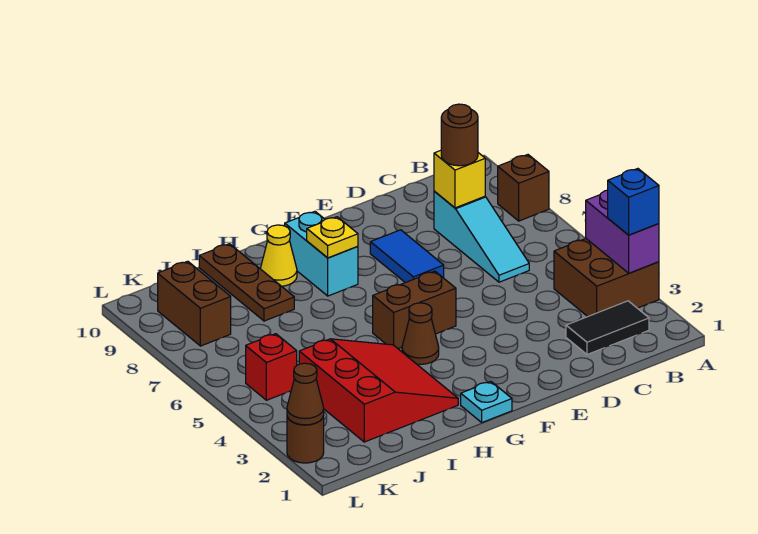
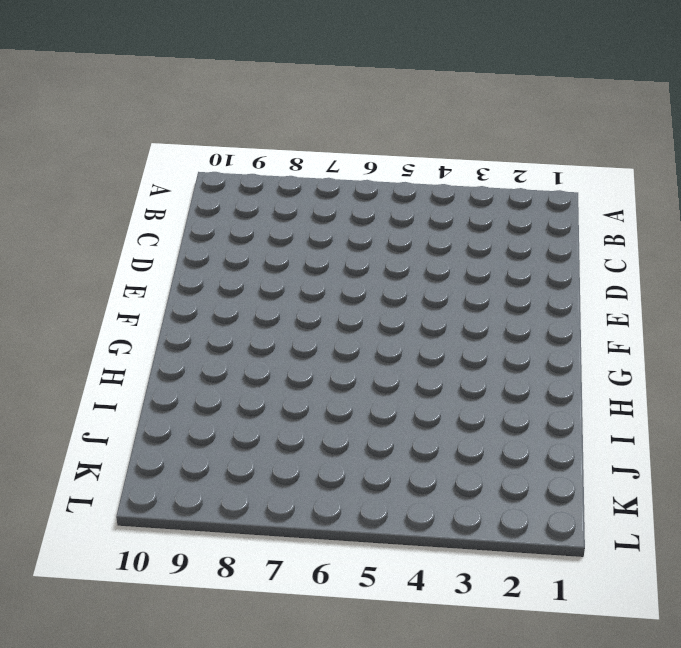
none -> brown brick A3:B4 level 1
none -> brown brick A8 level 1
none -> black tile B2:C2 level 1

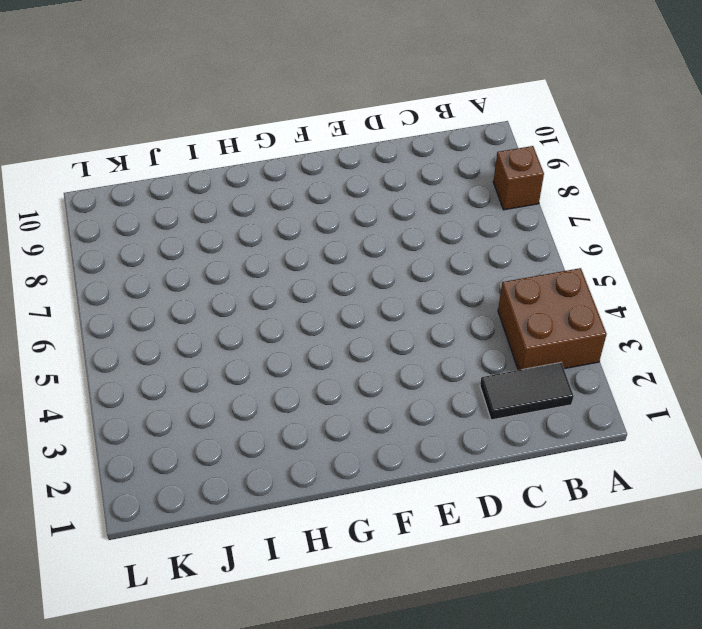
none -> cyan slope C6:C8 level 1 top 8
none -> blue tile E7:E8 level 1
none -> brown brick F5:G5 level 1

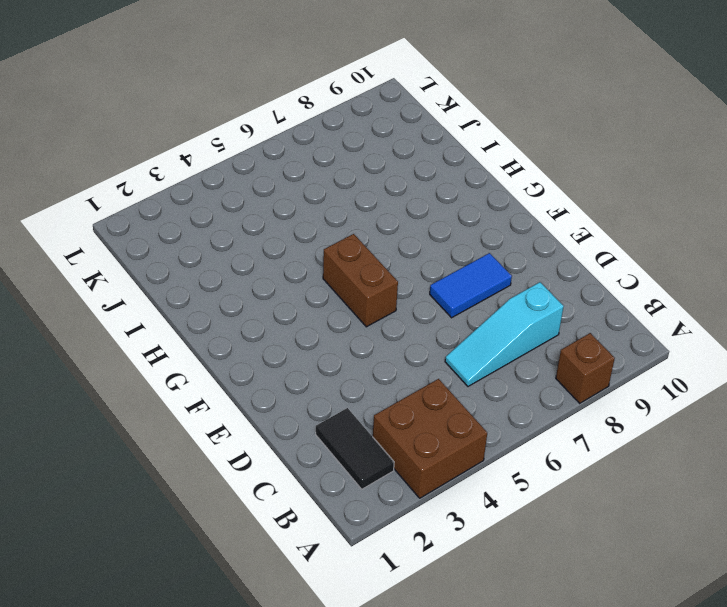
none -> cyan plate G1 level 1
none -> brown cone G4 level 1
none -> cyan brick G8:G9 level 1

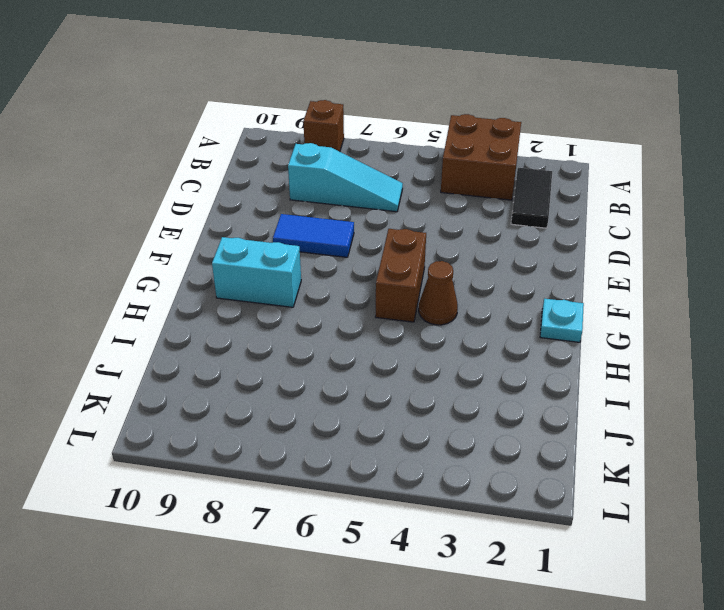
none -> red slope H2:J4 level 1 top J
none -> yellow cone H9 level 1
none -> brown plate I8:I10 level 1

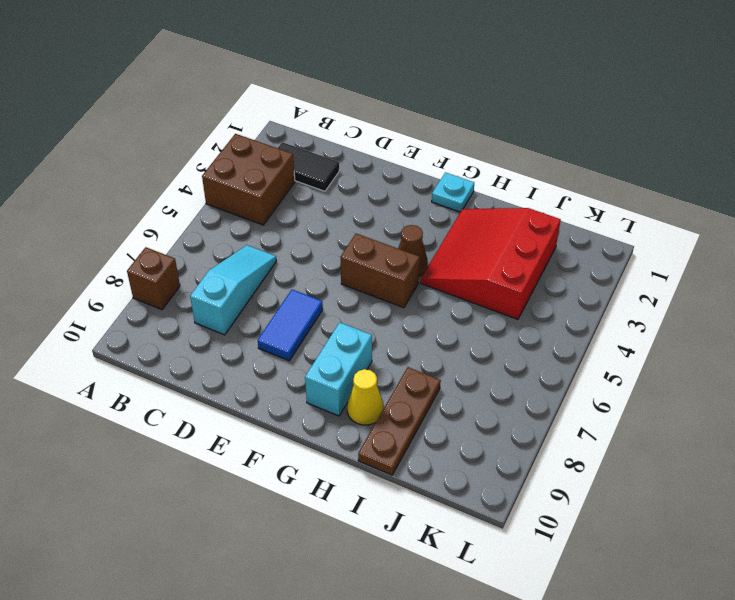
none -> red brick K5 level 1
none -> brown brick K8:K9 level 1
none -> brown round brick L2 level 1

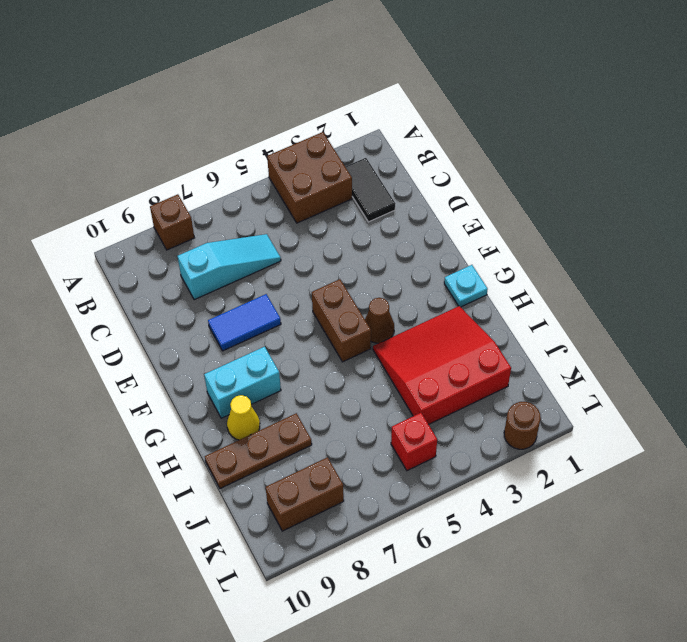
none -> purple brick A3:A4 level 2
none -> yellow brick C8 level 2
none -> yellow plate G8 level 2

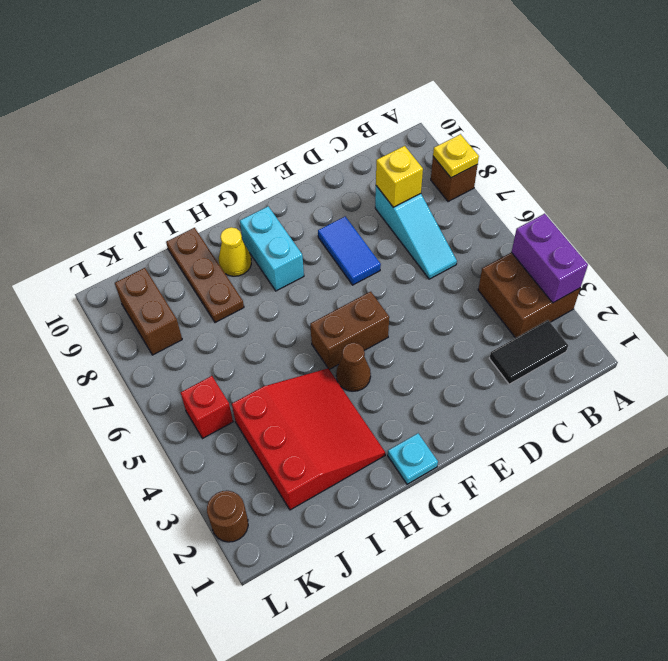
yellow plate A8 level 2 -> yellow plate G8 level 2
none -> brown cone L2 level 2
none -> blue brick A3 level 3
none -> brown round brick C8 level 3

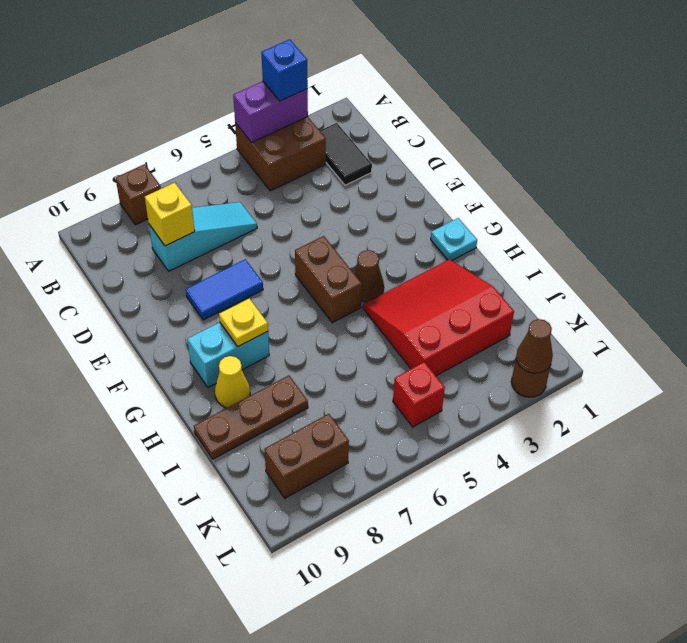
none -> brown round brick C8 level 3

